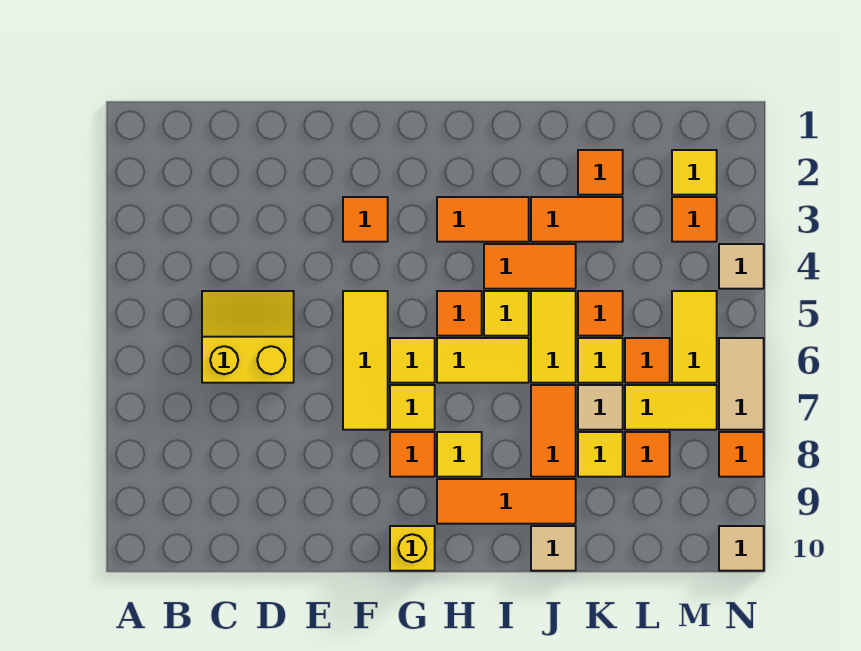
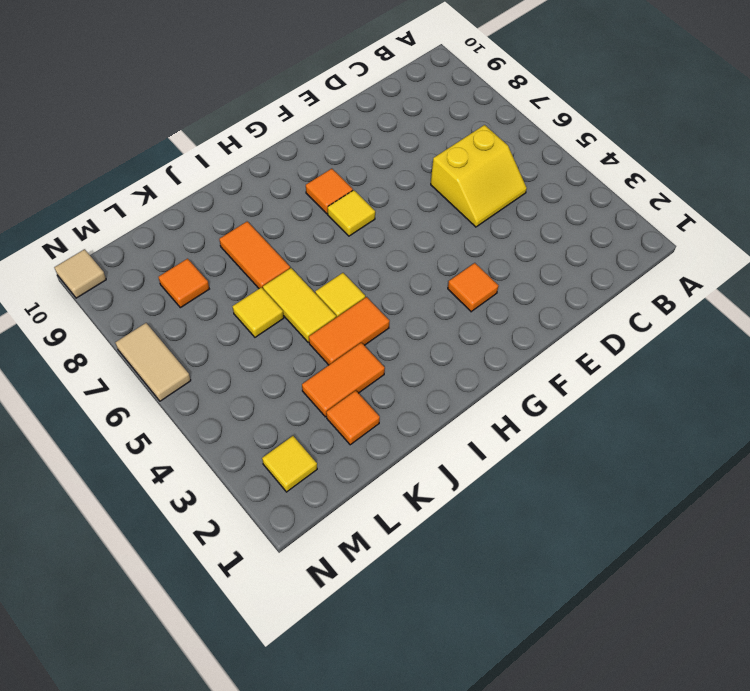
none -> yellow tile F5:F7 level 1
none -> yellow tile G6 level 1
none -> yellow brick G10 level 1
none -> orange tile H3:I3 level 1

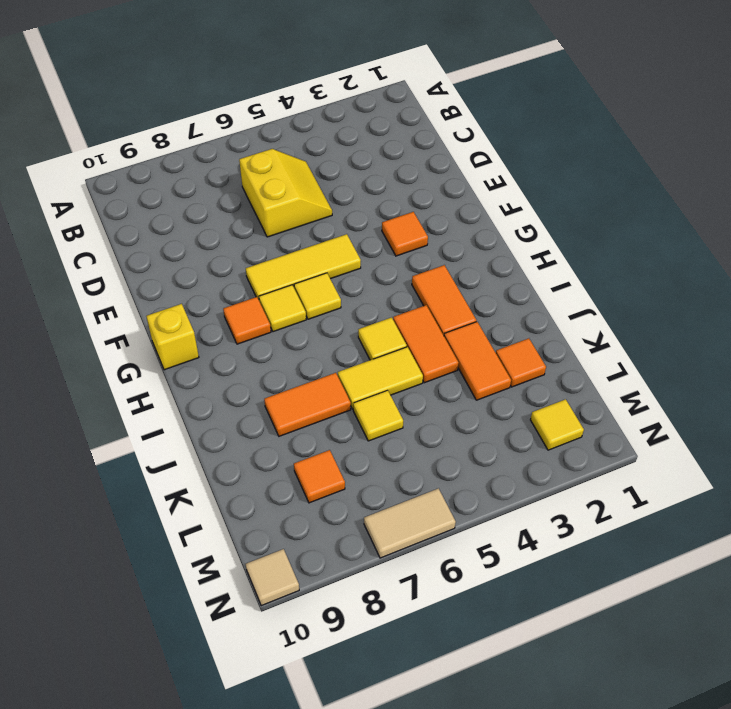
none -> orange tile H5 level 1
none -> yellow tile H6:I6 level 1
none -> yellow tile H8 level 1
none -> orange tile H9:J9 level 1

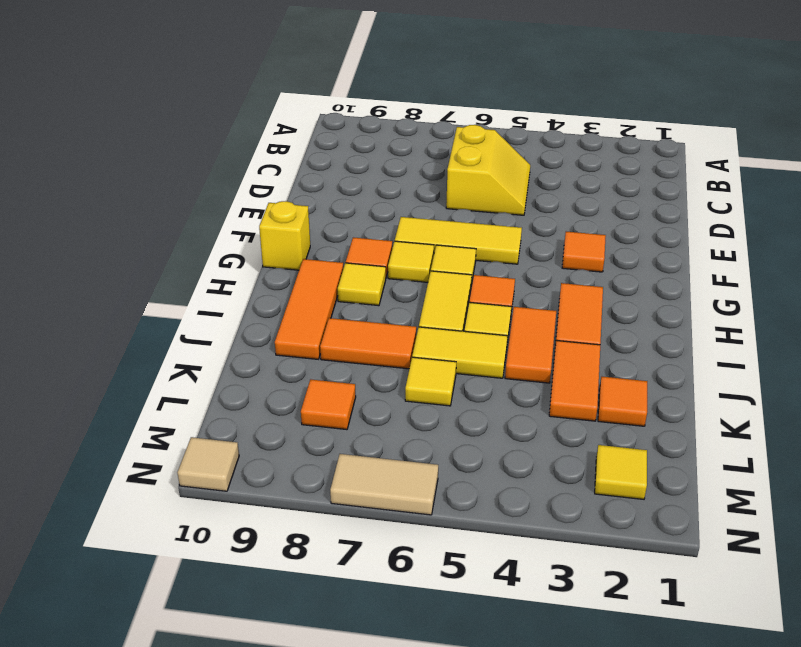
none -> tan tile J10 level 1
none -> orange tile K5 level 1
none -> tan tile K7 level 1
none -> yellow tile K8 level 1

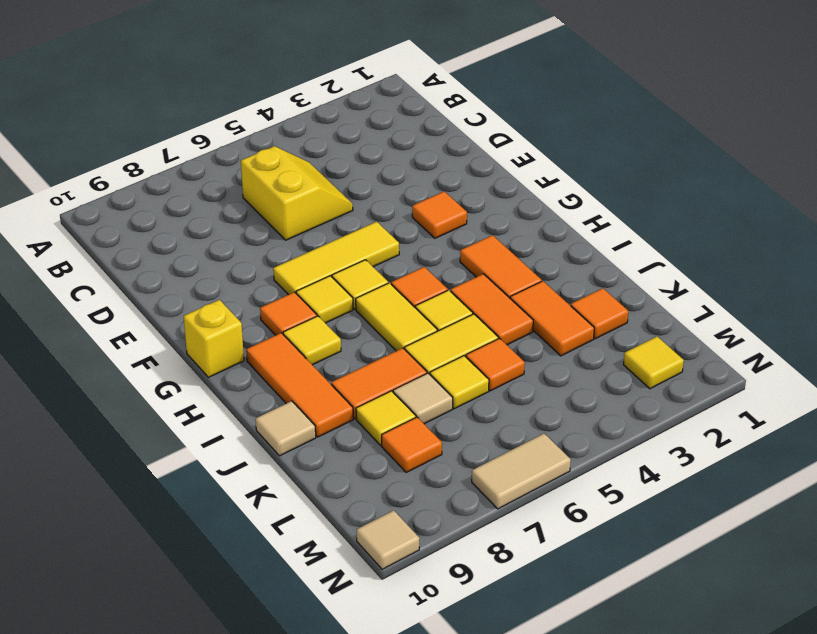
none -> orange tile L6 level 1
none -> yellow tile L7:M7 level 1
none -> orange tile M3 level 1
none -> yellow tile M5:M6 level 1

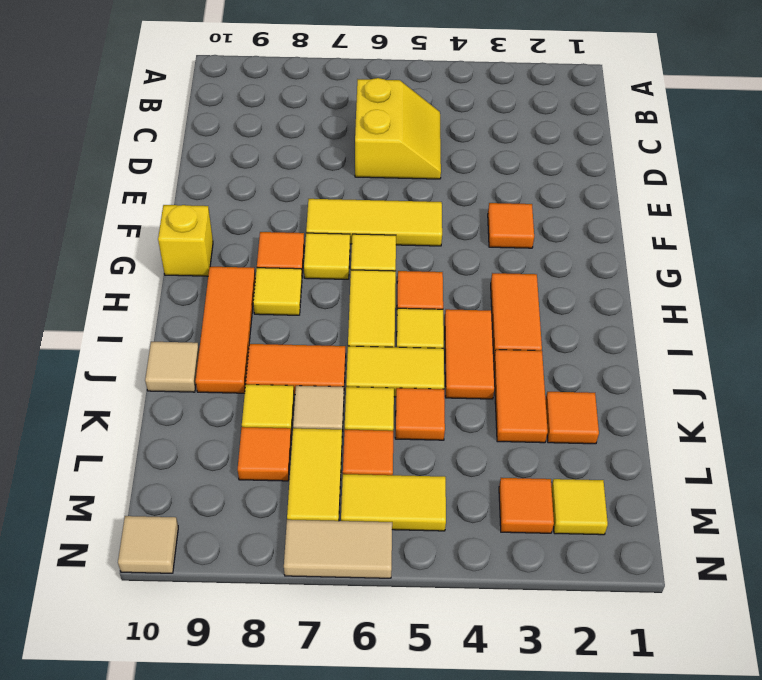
none -> tan tile N4 level 1
none -> orange tile N8 level 1

